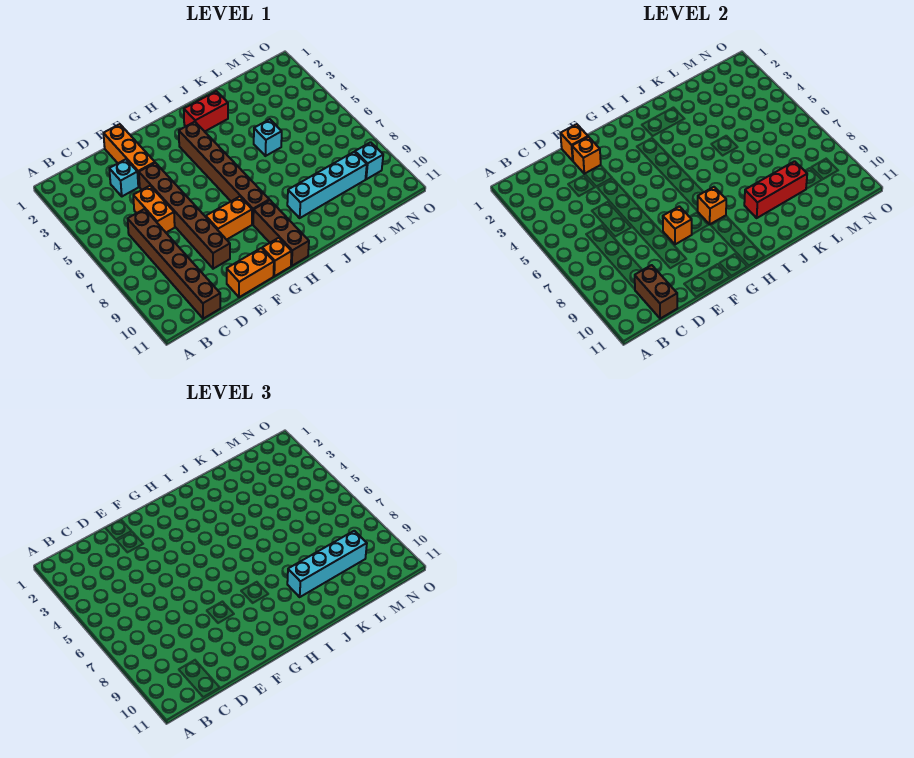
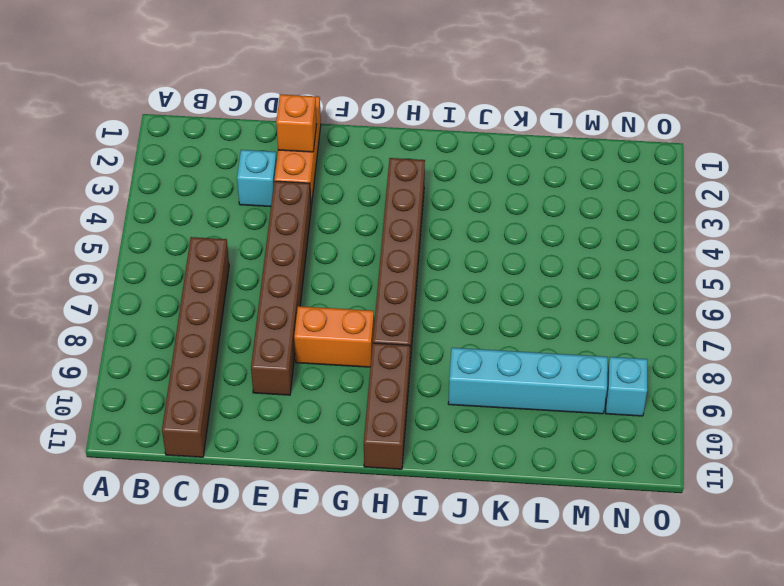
none -> orange brick D5:D6 level 1
none -> orange brick E11:F11 level 1
none -> orange brick G11 level 1

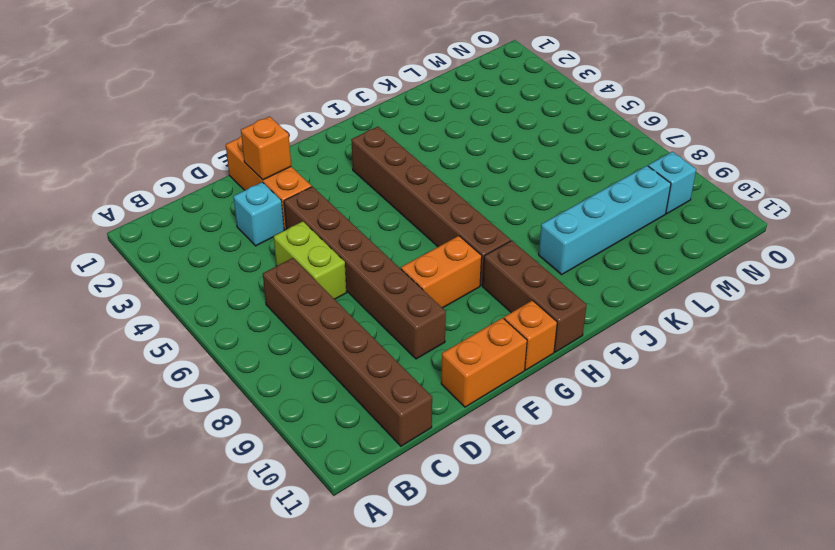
lime brick D5:D6 level 1 -> orange brick D5:D6 level 1
none -> red brick I2:J2 level 1
none -> cyan brick K5 level 1
none -> brown brick C10:C11 level 2

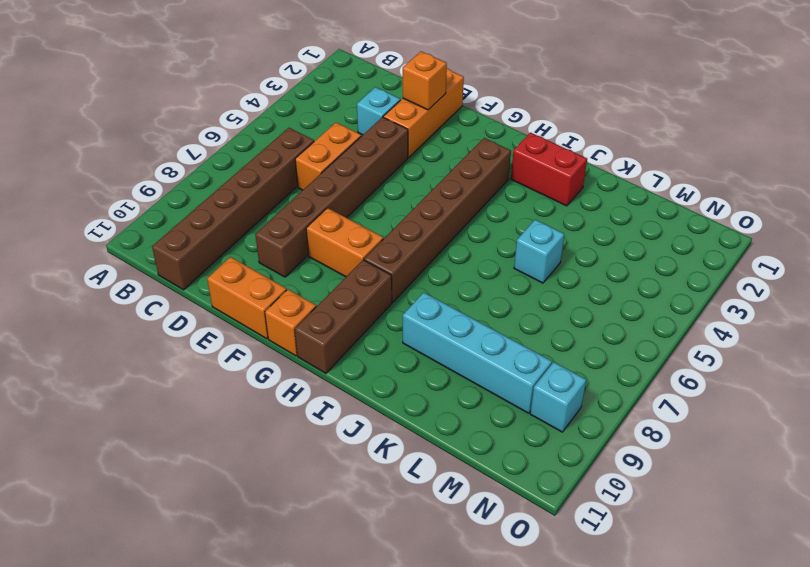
none -> brown brick C10:C11 level 2
none -> orange brick E1 level 2
none -> orange brick F8 level 2

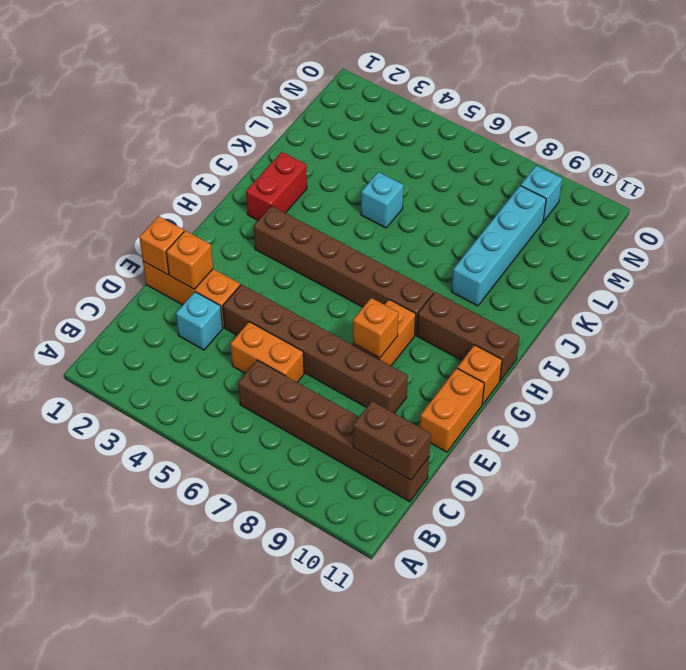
none -> orange brick H8 level 2
none -> red brick J9:L9 level 2
none -> cyan brick J9:M9 level 3

